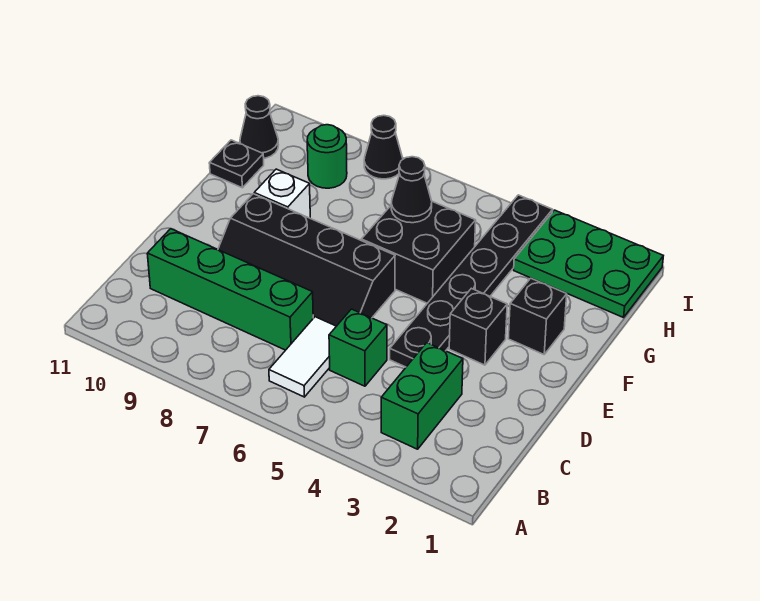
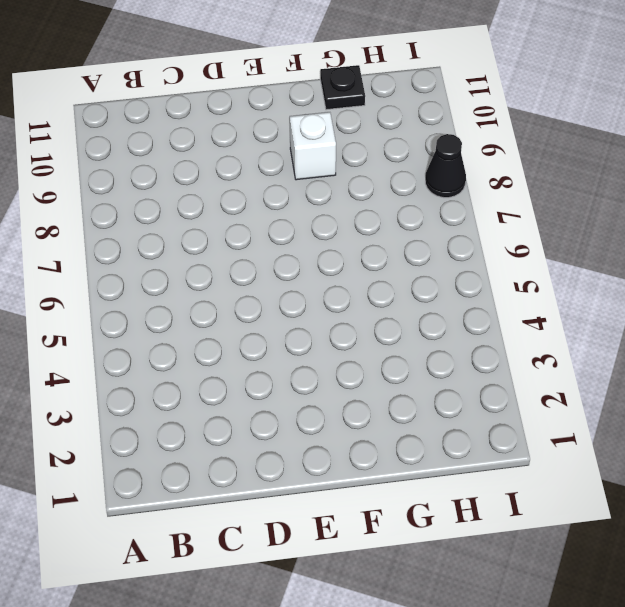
none -> green brick B3:C3 level 1
none -> white tile B6:C6 level 1
none -> green brick C5 level 1

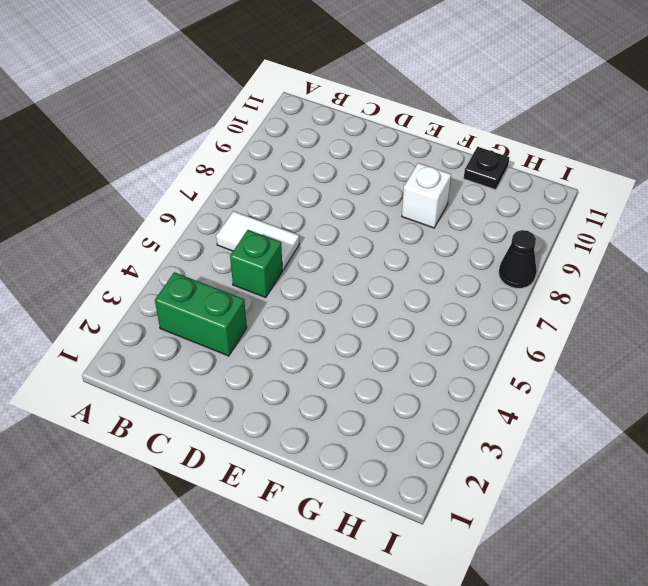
none -> green brick C7:C10 level 1
none -> black plate D4:I4 level 1
none -> black slope D6:E9 level 1 top E

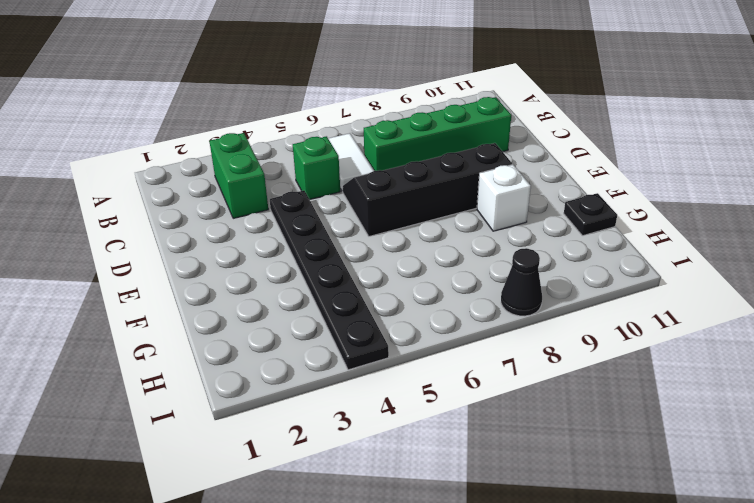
none -> black brick E3 level 1
none -> black brick F2 level 1
none -> black brick F5:G6 level 1

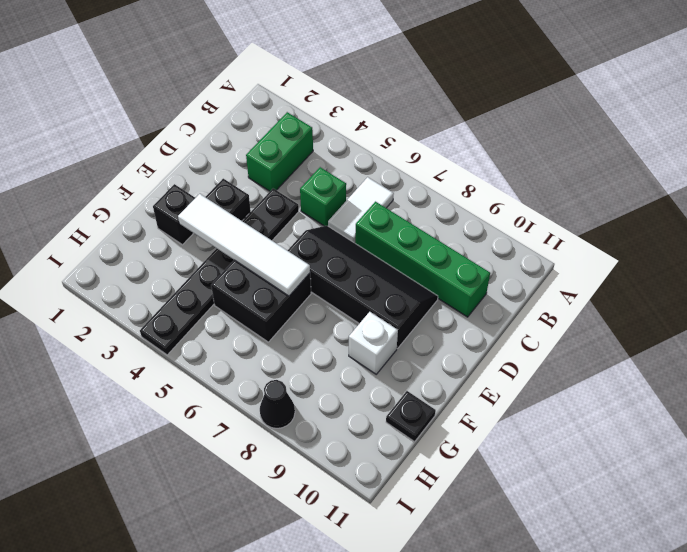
white tile F3:F6 level 2 -> none
none -> green plate H1:I3 level 1
none -> green round brick H9 level 1
none -> black cone H11 level 1

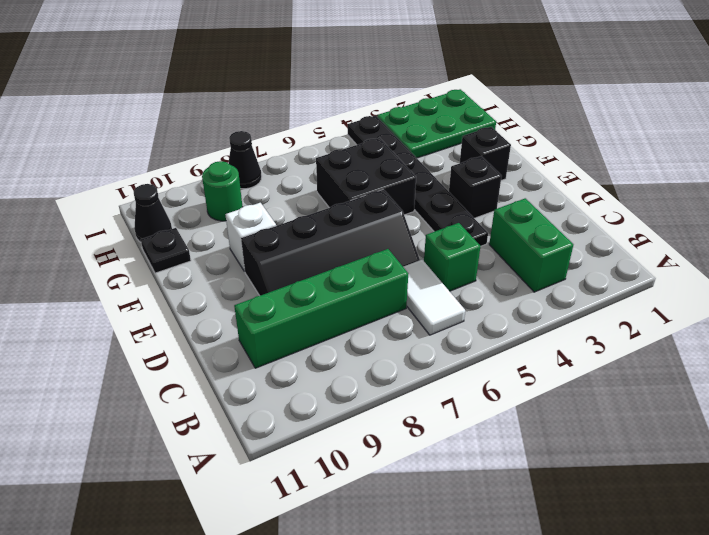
none -> black cone G6 level 2

